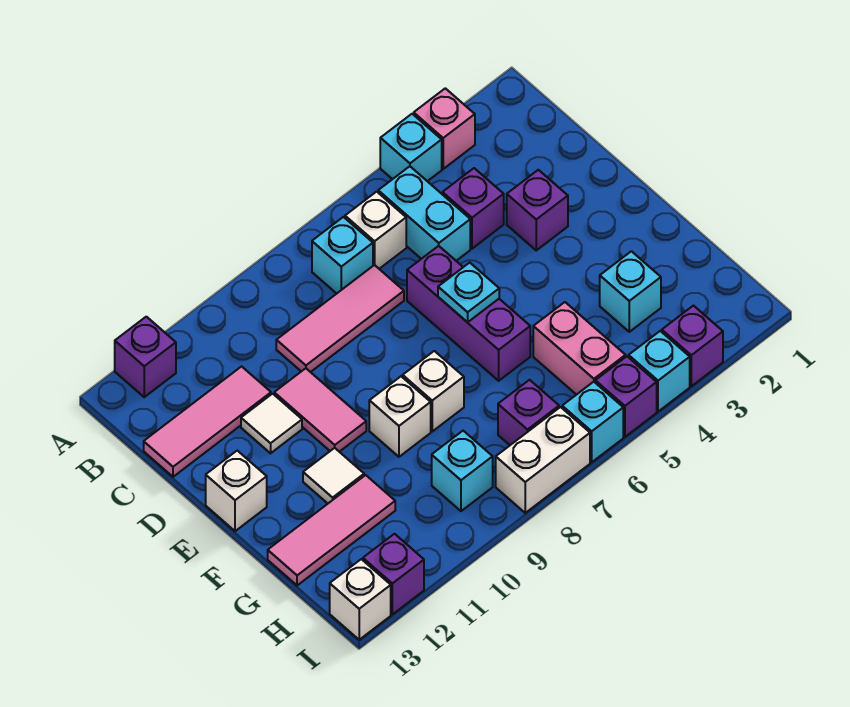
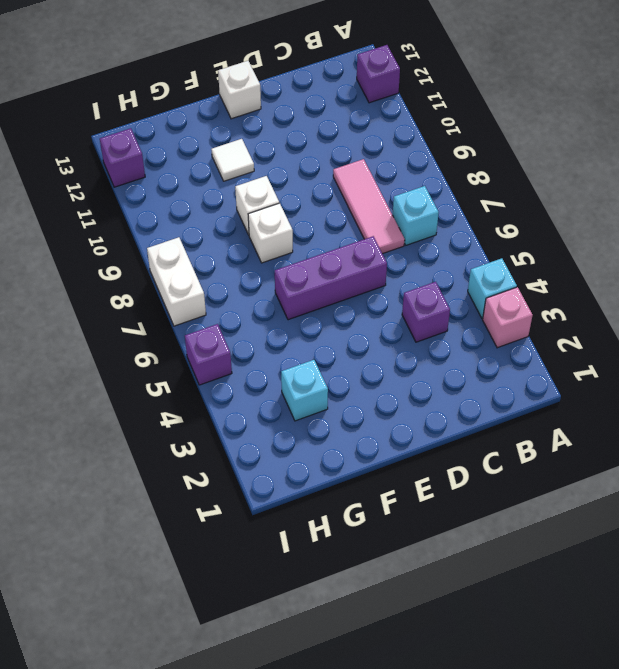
none -> cyan brick B5:C5 level 1
none -> white brick B6 level 1
none -> pink tile C11:C13 level 1
none -> purple brick D3 level 1

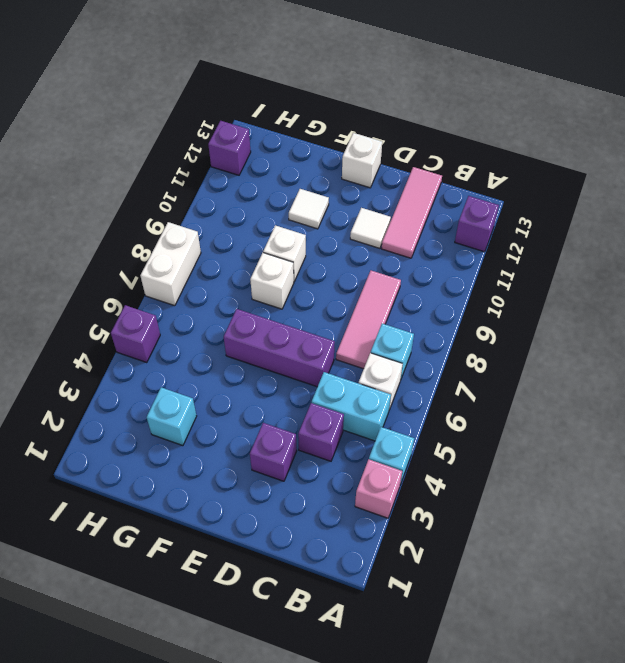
none -> pink tile D10:E10 level 1
none -> pink brick G5:H5 level 1
none -> pink tile G11:G13 level 1
none -> purple brick H7 level 1

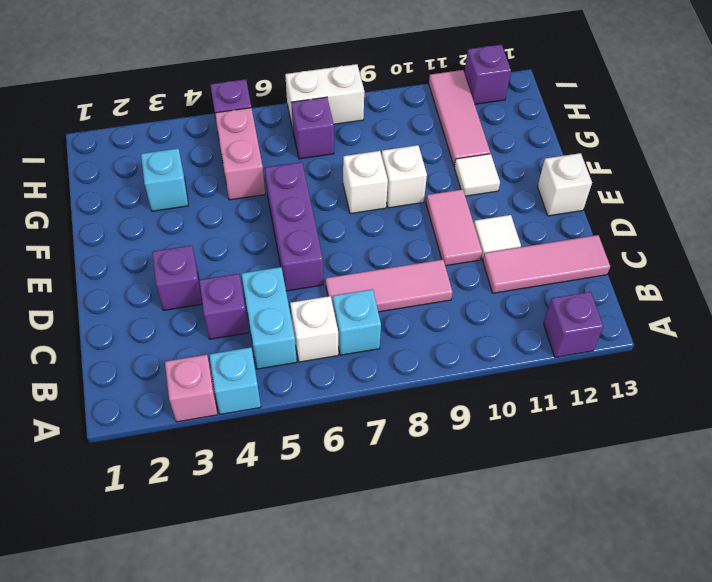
pink tile G11:I11 level 1 -> pink tile G11:G13 level 1
none -> cyan brick H9 level 1
none -> purple brick I3 level 1
none -> cyan brick I4 level 1
none -> cyan brick I6 level 1

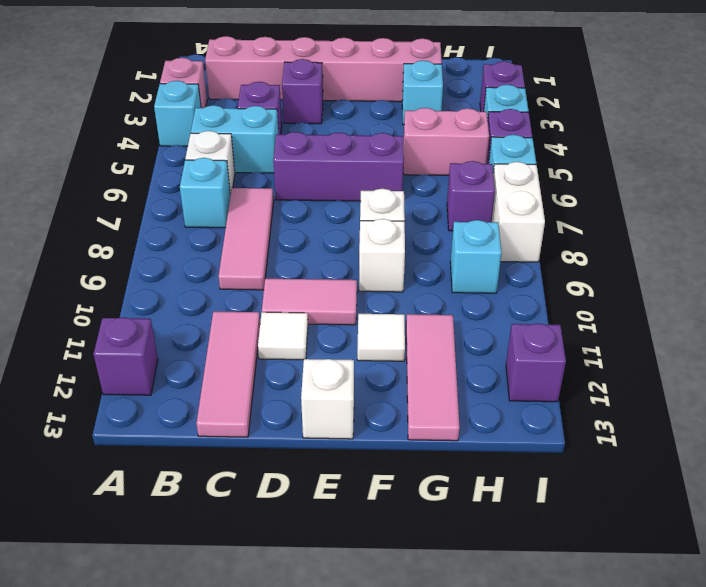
pink brick B2:G2 level 1 -> none
none -> white brick I13 level 1
none -> cyan plate E6 level 2

